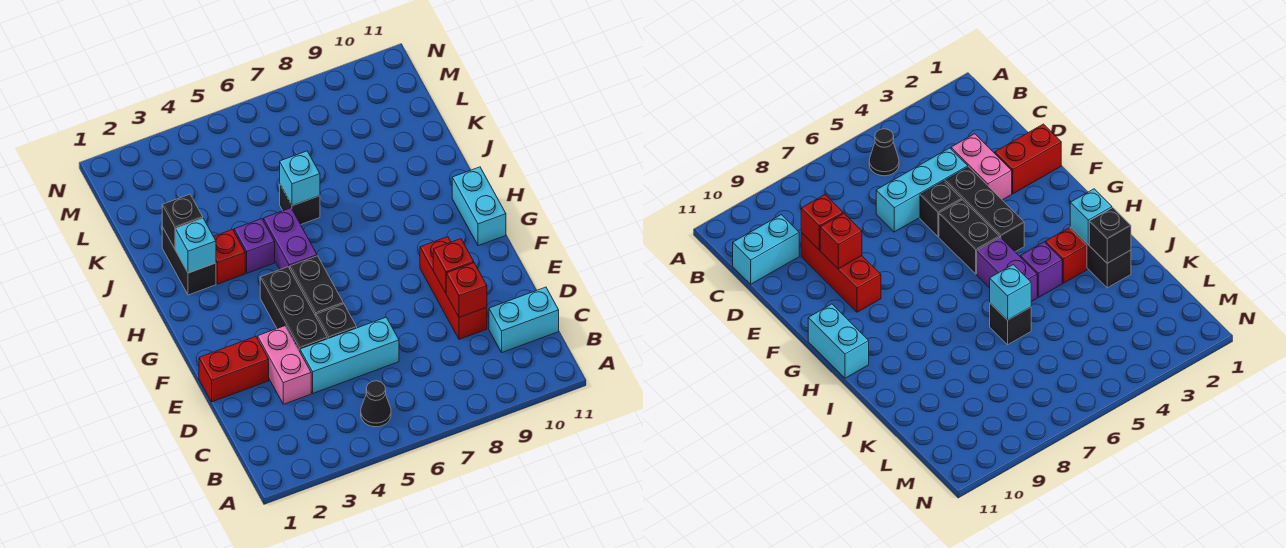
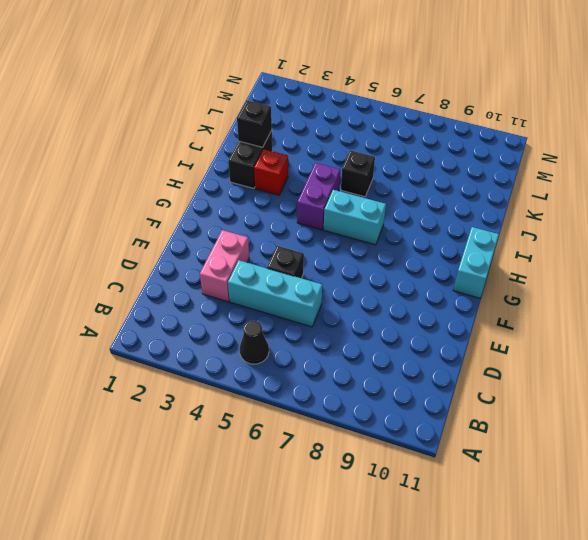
cyan brick H6:H7 level 1 -> cyan brick C10:C11 level 1
none -> red brick D9:F9 level 1
none -> red brick E1:E2 level 1
none -> black brick E4:G4 level 1

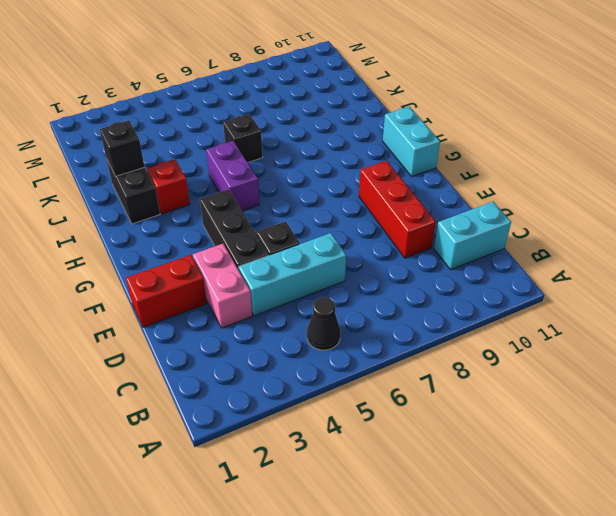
none -> black brick F5:G5 level 1
none -> purple brick I4 level 1
none -> red brick D9 level 2

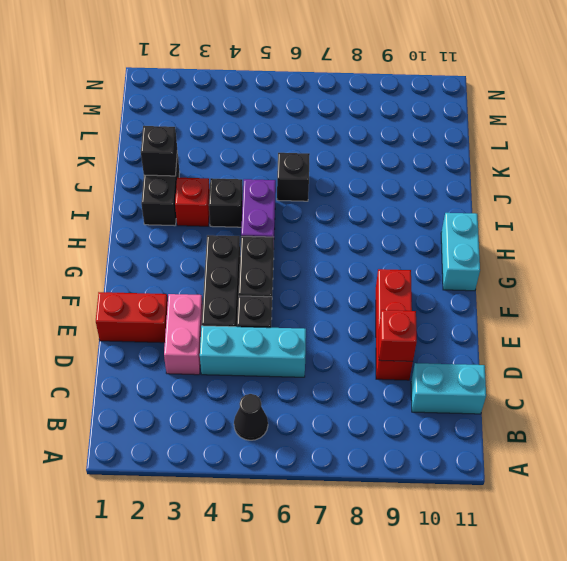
black brick I4 level 1 -> purple brick I4 level 1
none -> red brick E9 level 2
none -> cyan brick I2 level 2
none -> cyan brick J6 level 2

